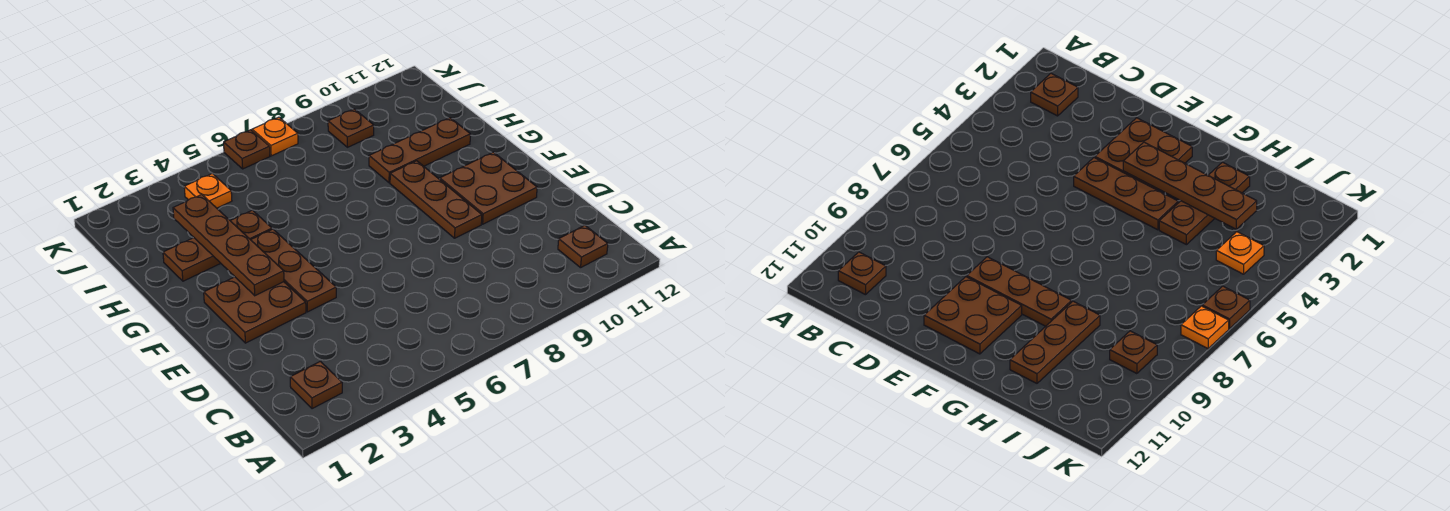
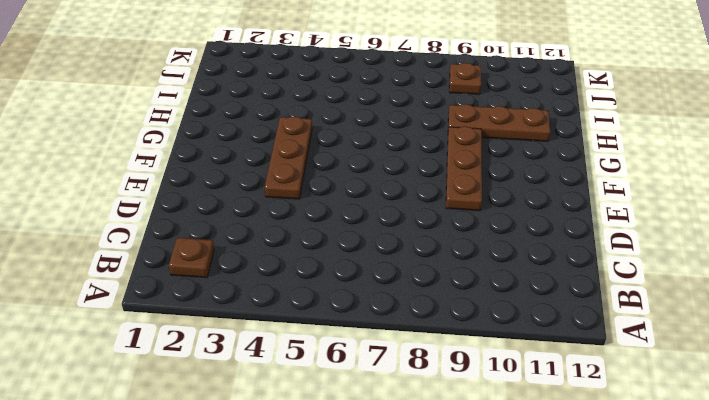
none -> brown plate B11 level 1
none -> brown plate E2:F3 level 1
none -> brown plate E10:F11 level 1

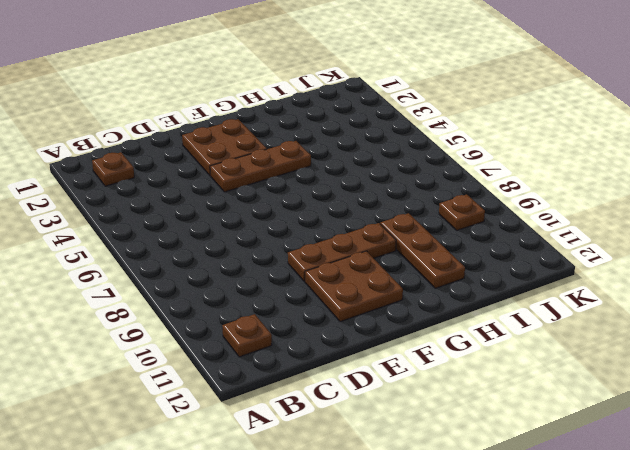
none -> brown plate H2:H4 level 1
none -> orange plate J4 level 1
none -> brown plate K6 level 1

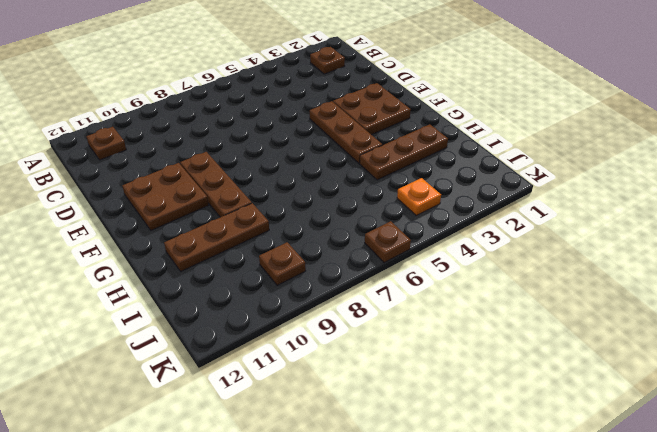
none -> orange plate K7 level 1
none -> brown plate F3:I3 level 2

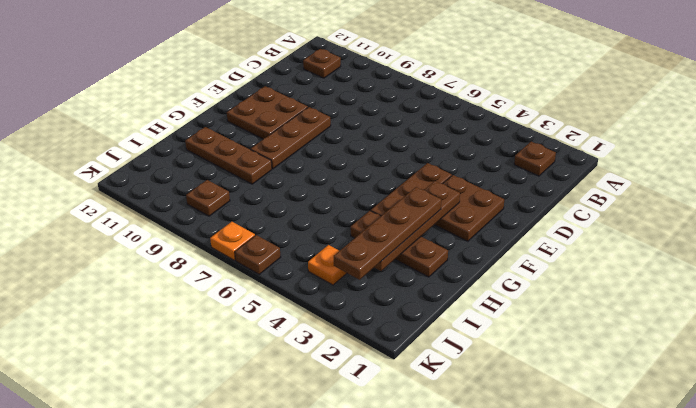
brown plate G3:J3 level 3 -> none

